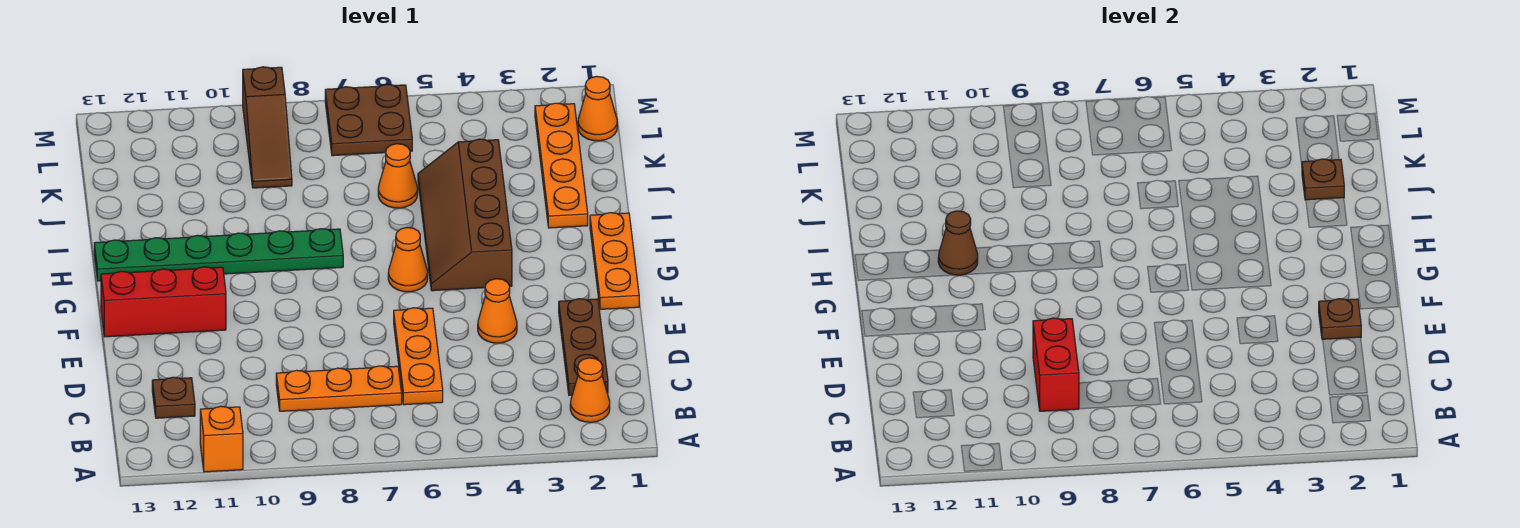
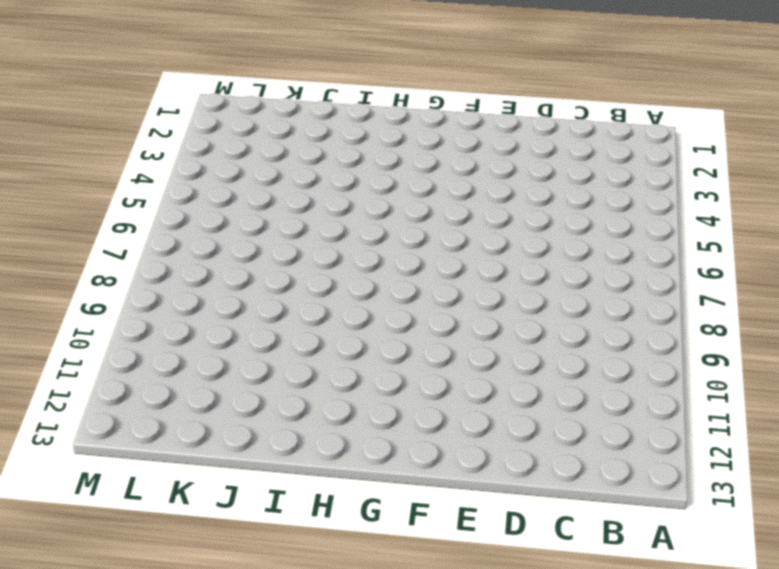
none -> orange brick A11 level 1
none -> orange cone B2 level 1
none -> brown plate C2:E2 level 1

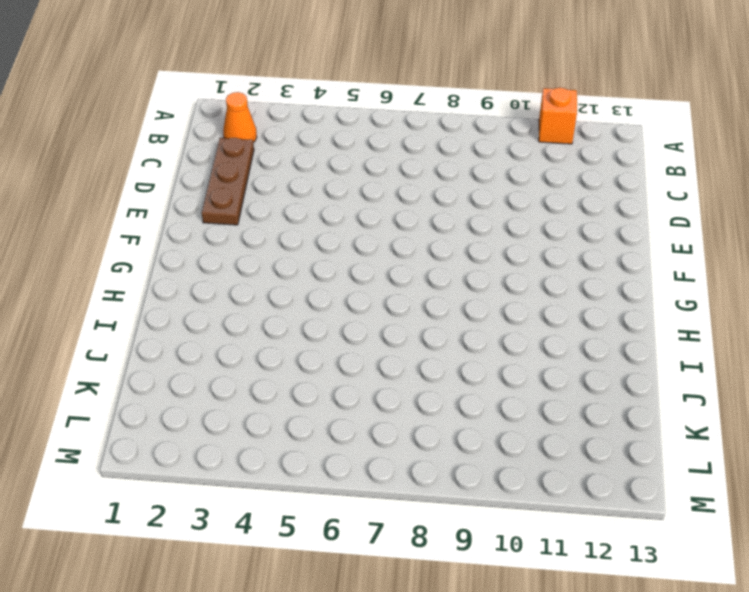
none -> orange plate C6:E6 level 1
none -> orange plate C7:C9 level 1
none -> brown plate C12 level 1

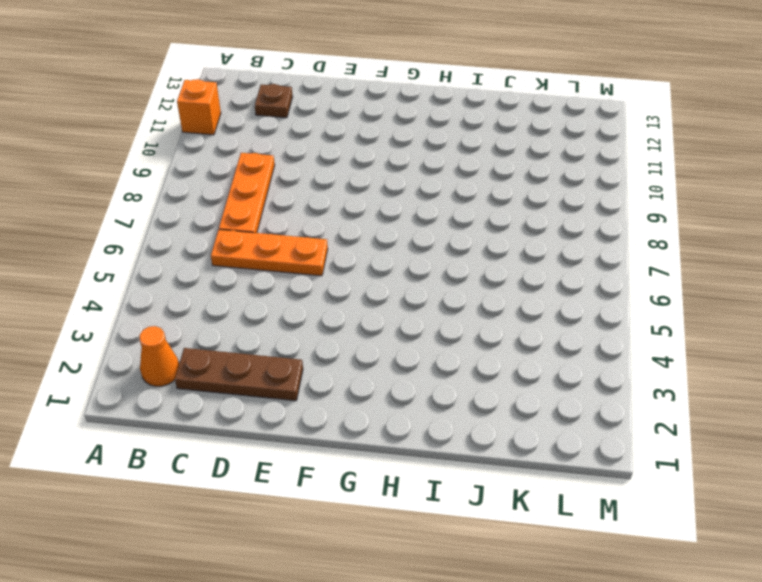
none -> orange cone E4 level 1
none -> orange plate F1:H1 level 1
none -> red brick F11:F13 level 1

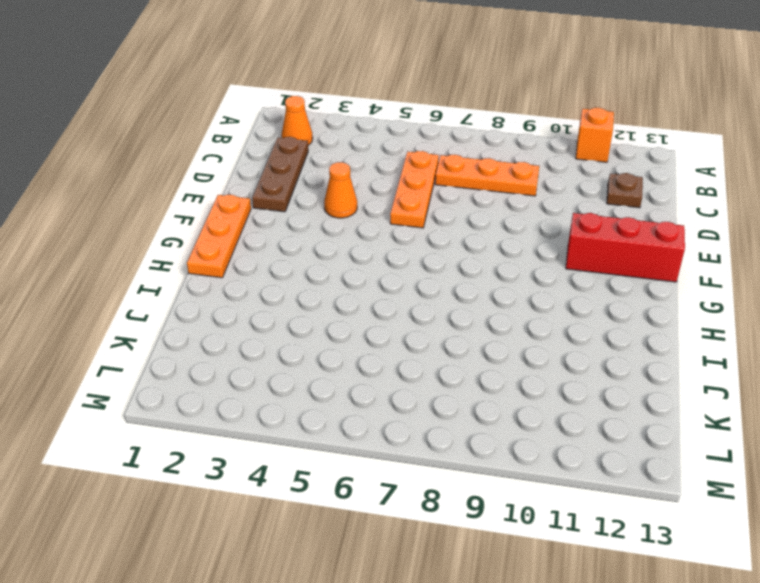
none -> brown slope G4:J5 level 1 top 4
none -> orange cone G6 level 1
none -> green plate H8:H13 level 1

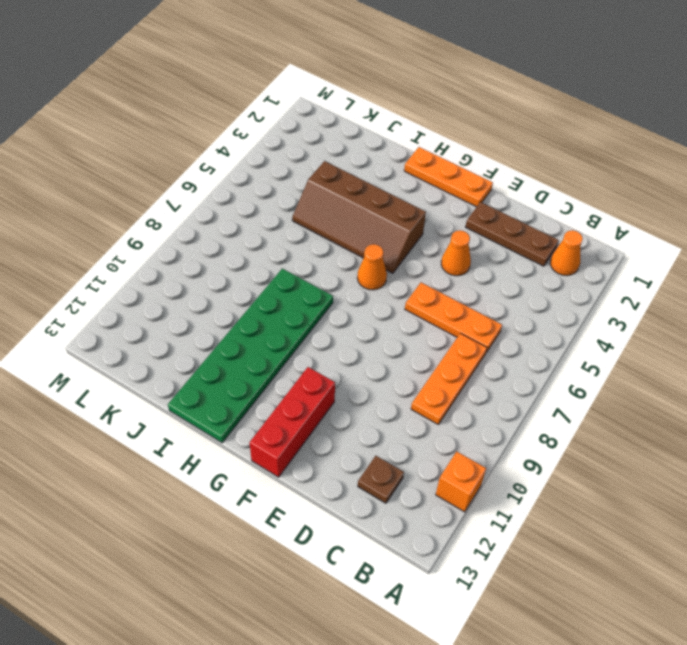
green plate H8:I13 level 1 -> green plate H8:H13 level 1
none -> orange plate I2:L2 level 1
none -> orange cone J6 level 1
none -> brown slope K9:M9 level 1 top M

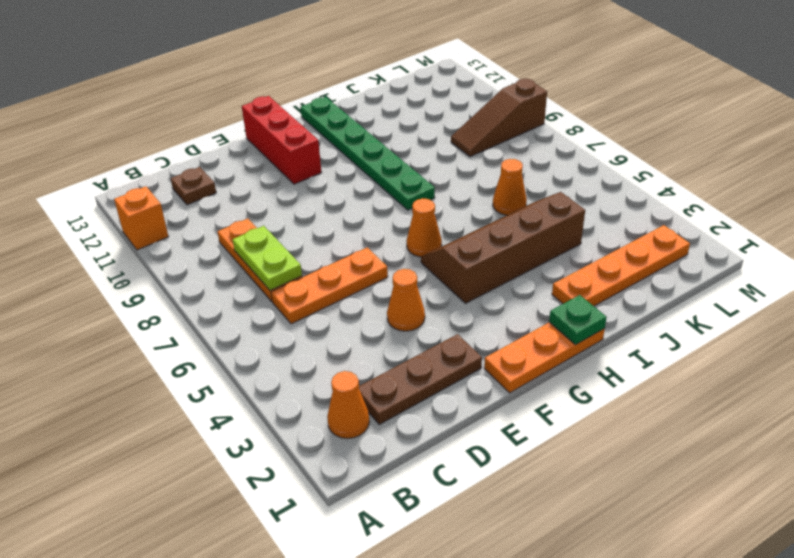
lime plate C7:C8 level 2 -> none
green plate H1 level 2 -> none
none -> orange cone L1 level 1
none -> brown plate L6:M7 level 1
none -> red brick C9:D9 level 2

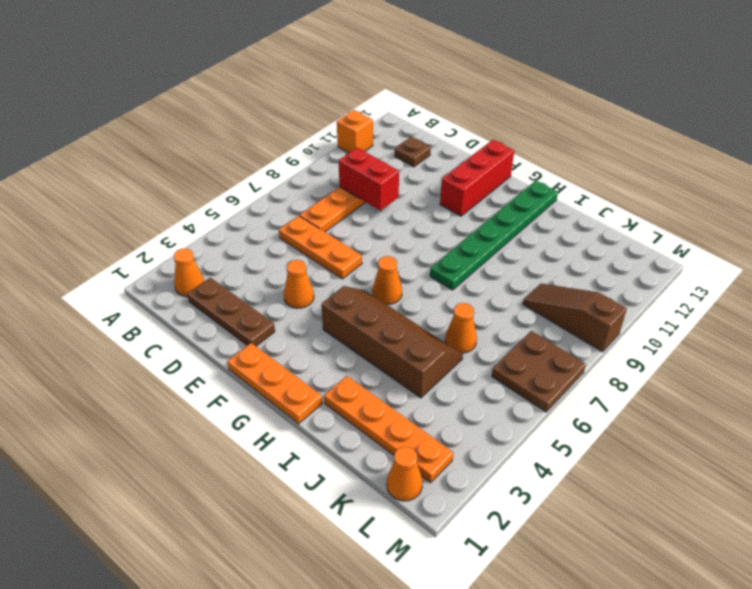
none -> brown plate E2 level 2
none -> brown cone H11 level 2
none -> brown plate J2 level 2

